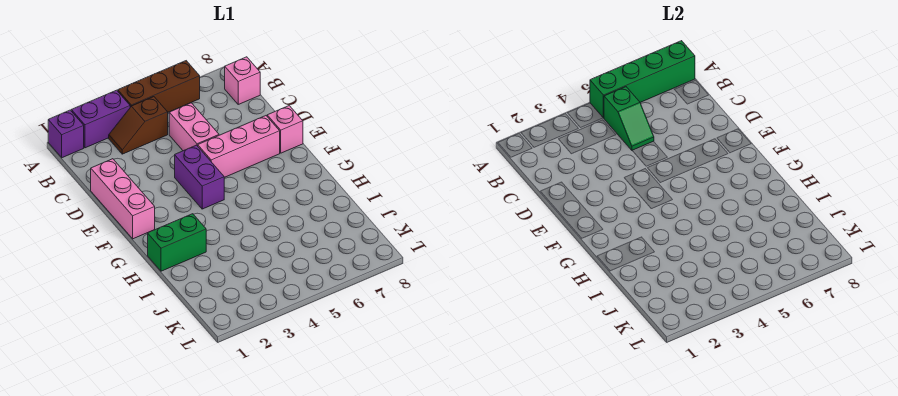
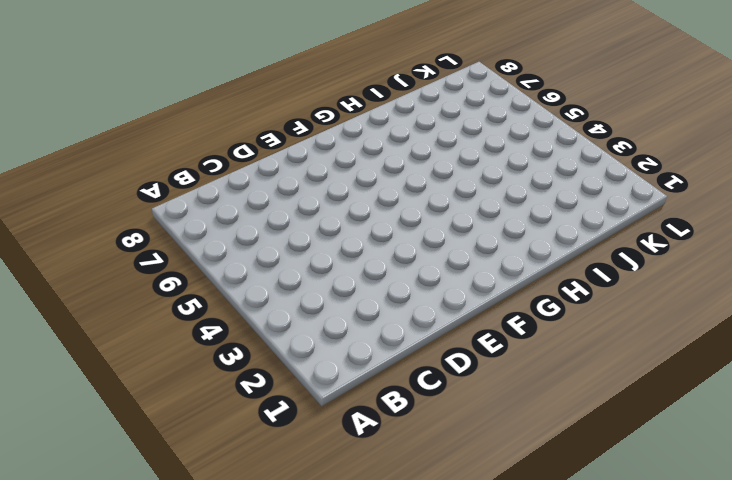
none -> purple brick A1 level 1
none -> purple brick A2:A3 level 1
none -> brown brick A4:A6 level 1

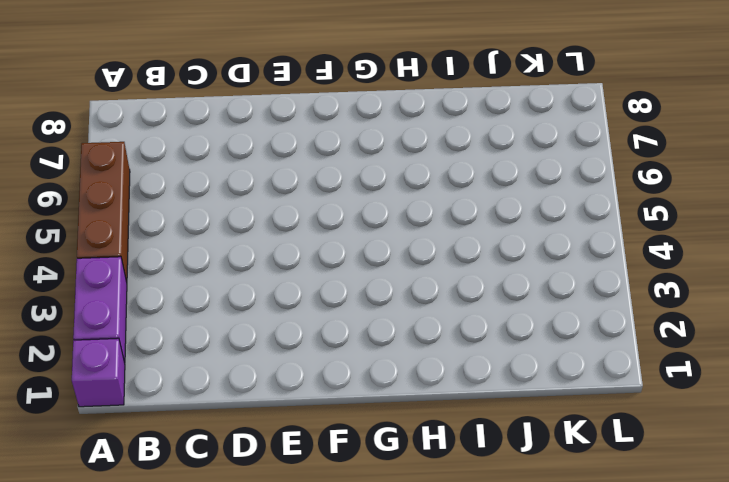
none -> brown slope B3:B4 level 1 top 4
none -> pink brick B8 level 1
none -> pink brick C5:D5 level 1

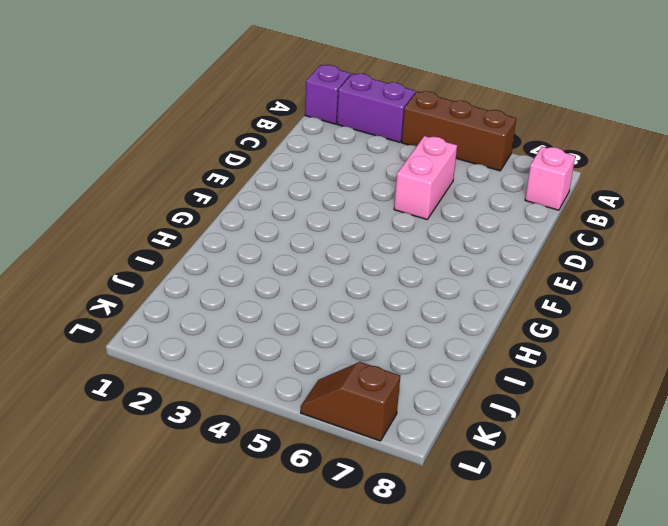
brown slope L6:L7 level 1 top 7 -> brown slope B3:B4 level 1 top 4
none -> pink brick D1:F1 level 1
none -> purple brick E4:F4 level 1
none -> pink brick E5:E7 level 1

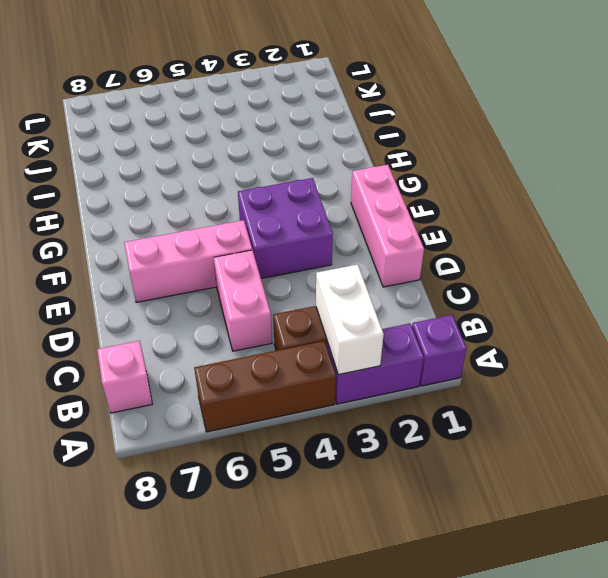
white brick A3:B3 level 2 -> none
purple brick E3:F4 level 1 -> purple brick E4:F4 level 1
none -> pink brick E8 level 1
none -> green brick H1:H2 level 1
none -> green brick A5:A8 level 2

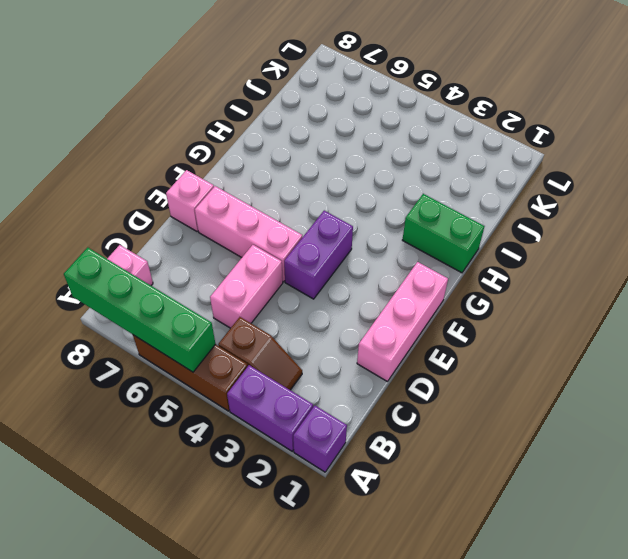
none -> green slope B5:C5 level 2 top B

